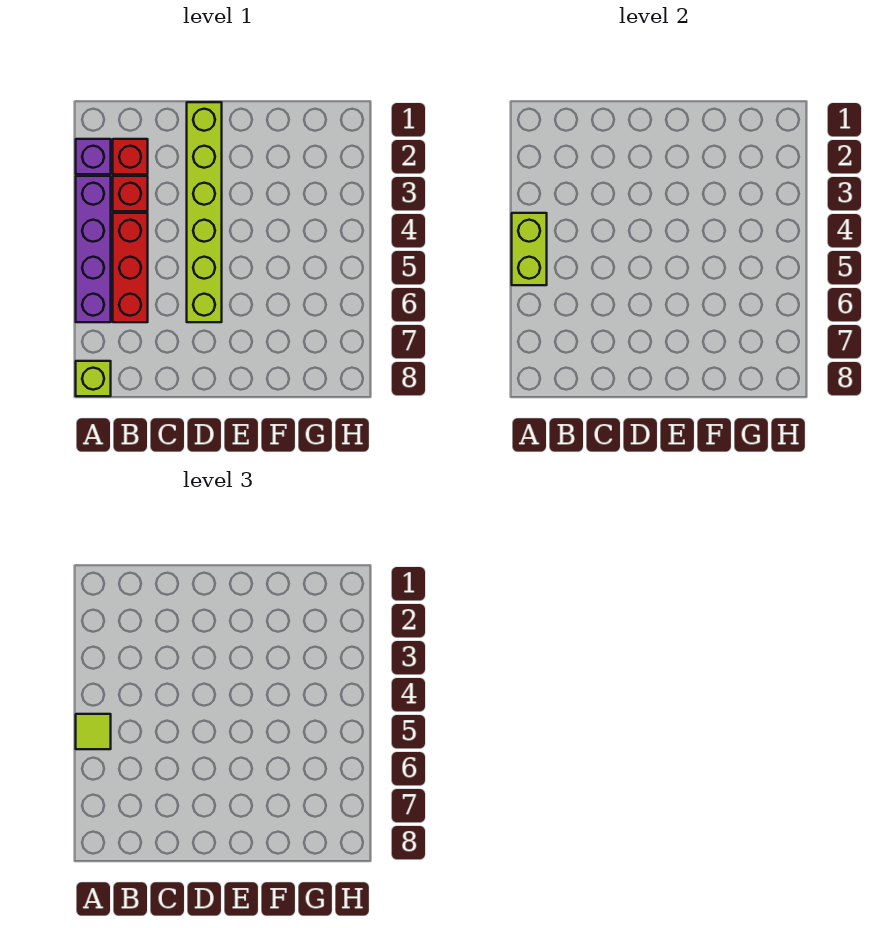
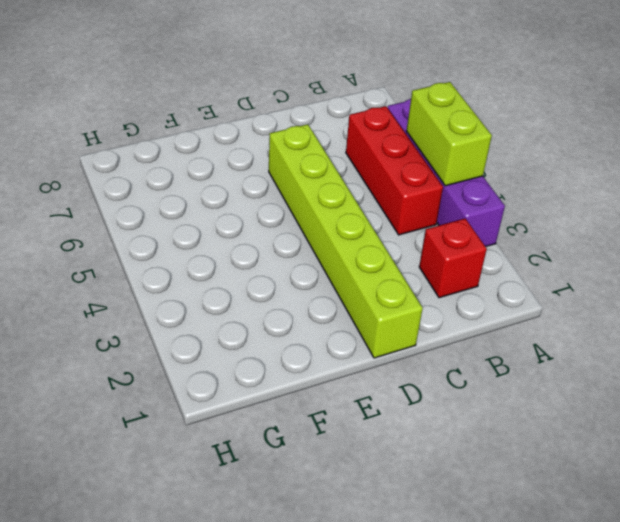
none -> purple brick A2 level 1
none -> lime brick A8 level 1

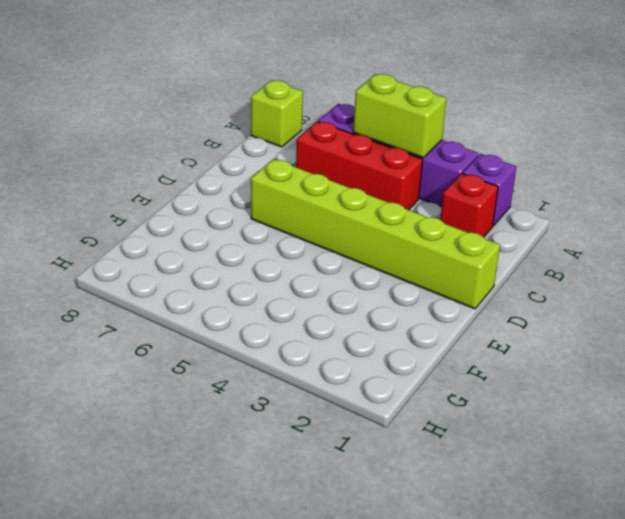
none -> red brick B3 level 1
none -> lime tile A5 level 3

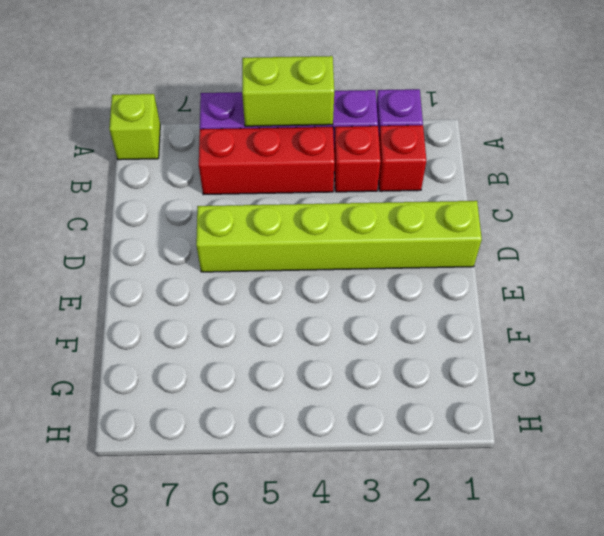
none -> lime tile A5 level 3

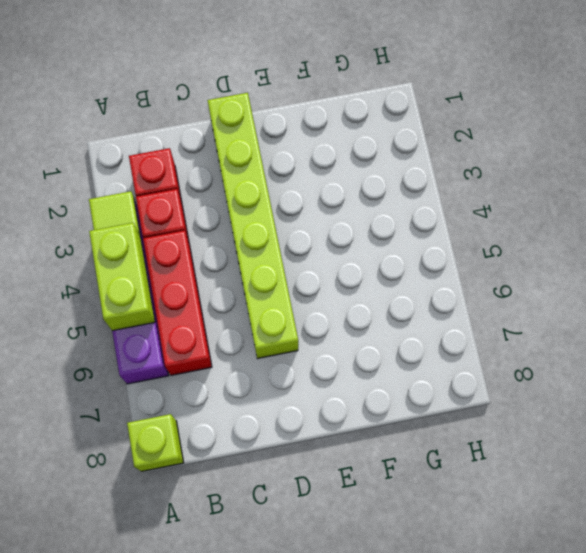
lime tile A3 level 2 -> lime tile A5 level 3
none -> purple brick A2 level 1

